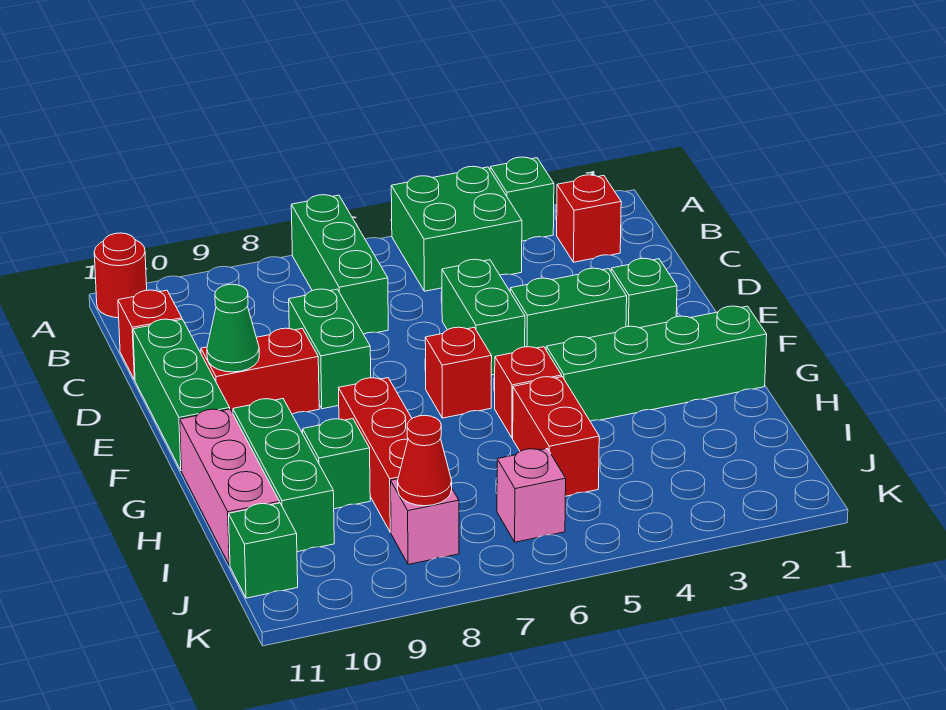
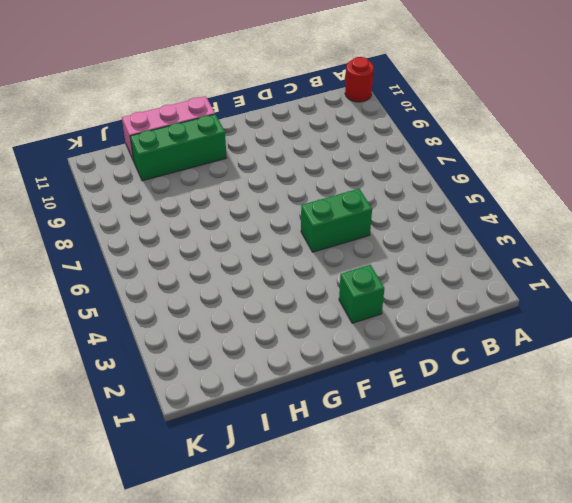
none -> green brick A3 level 1
none -> green brick A4:B5 level 1
none -> green brick A7:C7 level 1

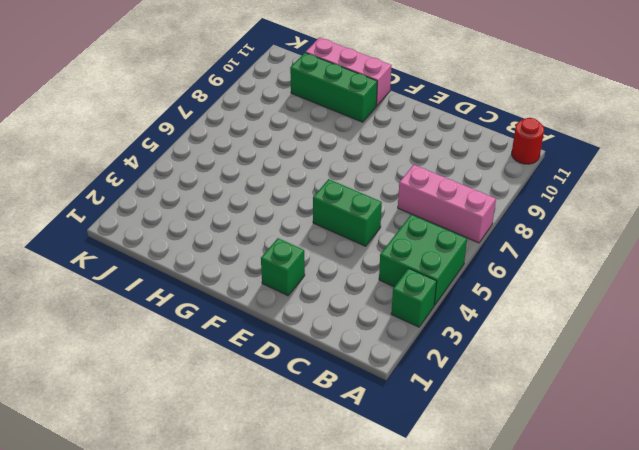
pink brick A7:C7 level 1 -> green brick A7:C7 level 1
none -> red brick B2 level 1
none -> red brick C11 level 1
none -> green brick D8:E8 level 1

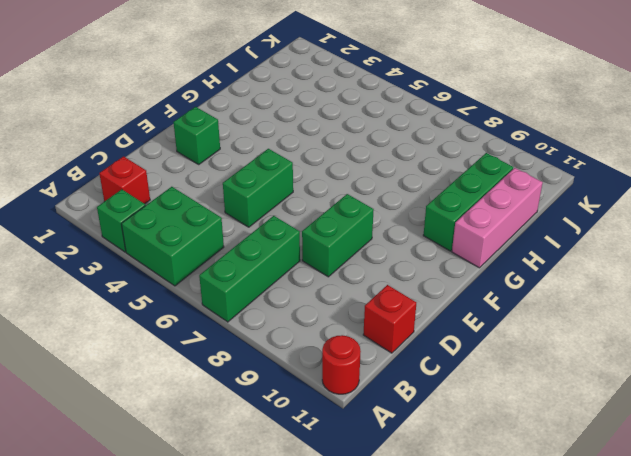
none -> green brick D11:F11 level 1
none -> green brick E3:E4 level 1
none -> red brick E9:E10 level 1

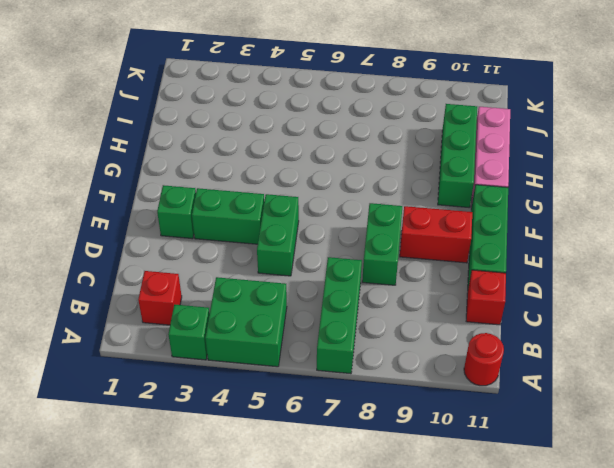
none -> red brick F6 level 1
none -> green brick G1:G4 level 1
none -> red brick G5 level 1

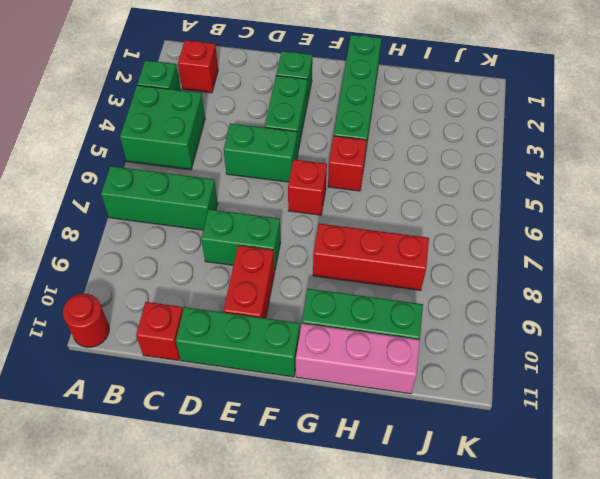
none -> red brick H5:I5 level 1
none -> green brick H9 level 1
none -> pink brick J6 level 1

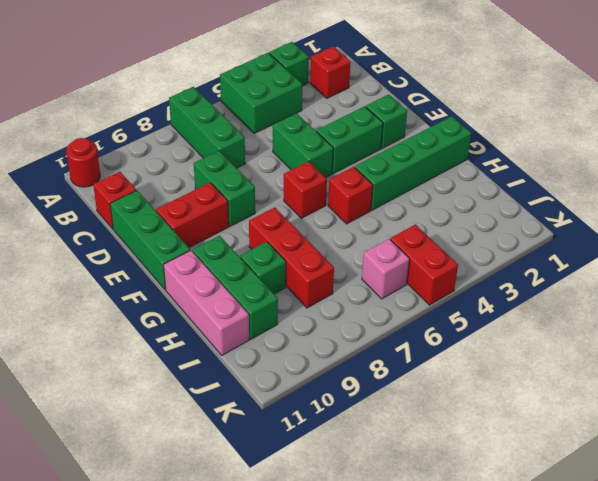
red brick J5:K5 level 1 -> red brick H5:I5 level 1
none -> pink brick J8 level 1
none -> green brick J11 level 1
none -> green cone E10 level 2

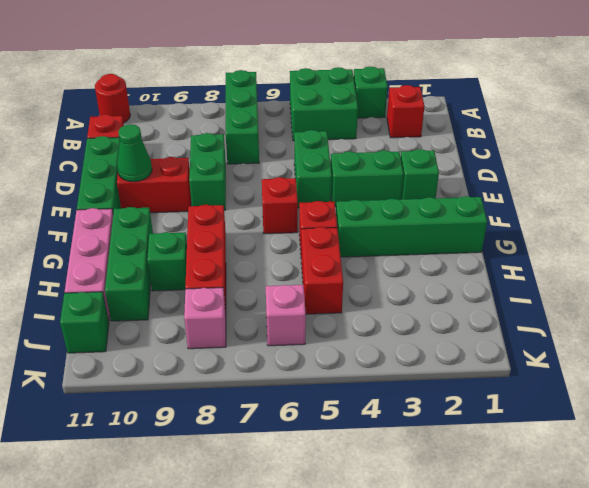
none -> red cone J8 level 2

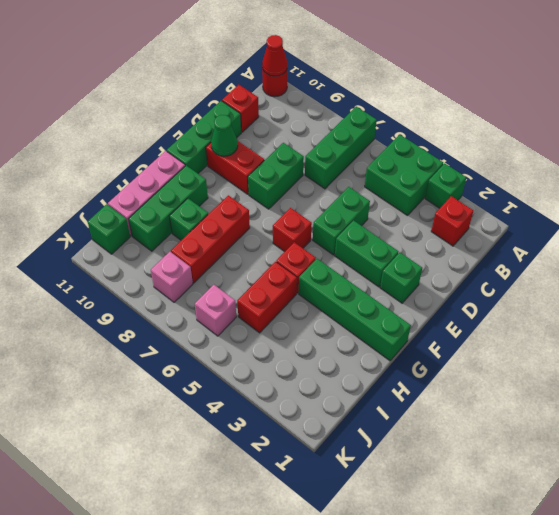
red cone A11 level 2 -> red cone J8 level 2

